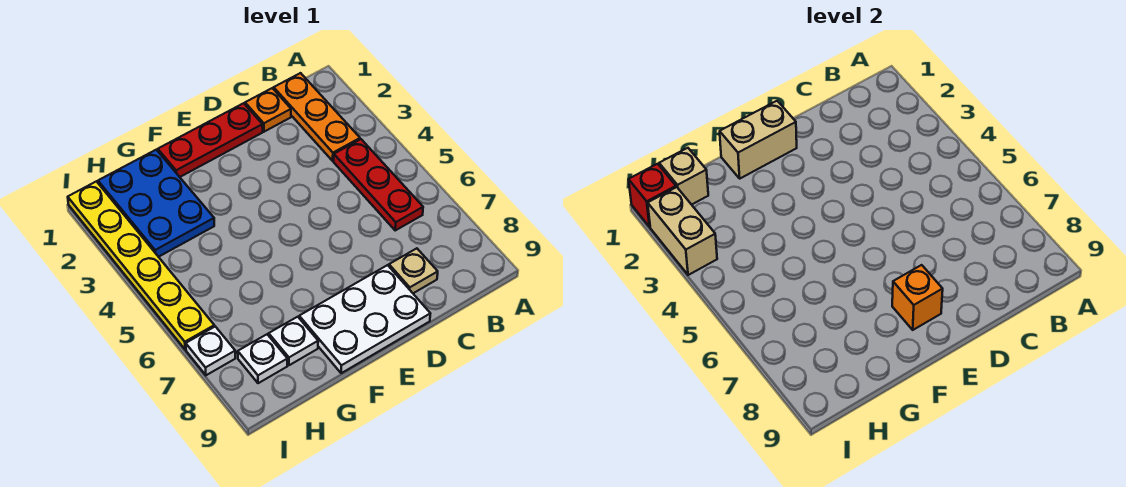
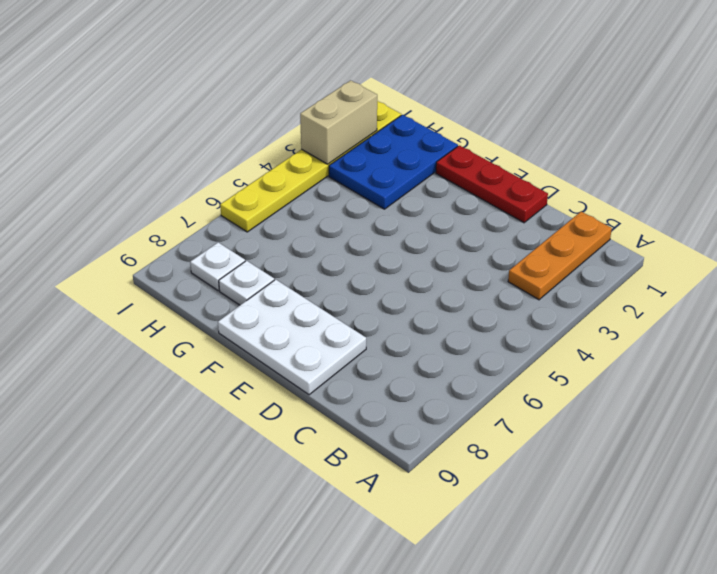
none -> red plate B4:B6 level 1
none -> orange plate C1 level 1
none -> tan plate C8 level 1

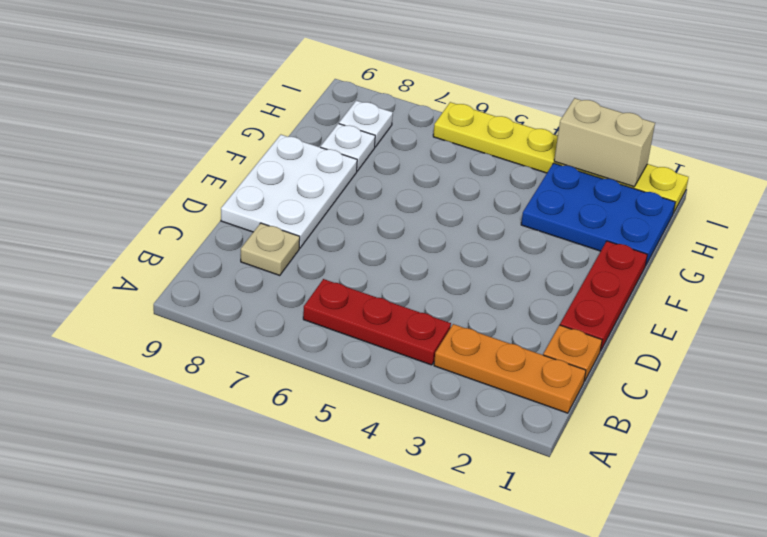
none -> white plate I7 level 1
none -> tan brick E1:F1 level 2
none -> orange brick E8 level 2

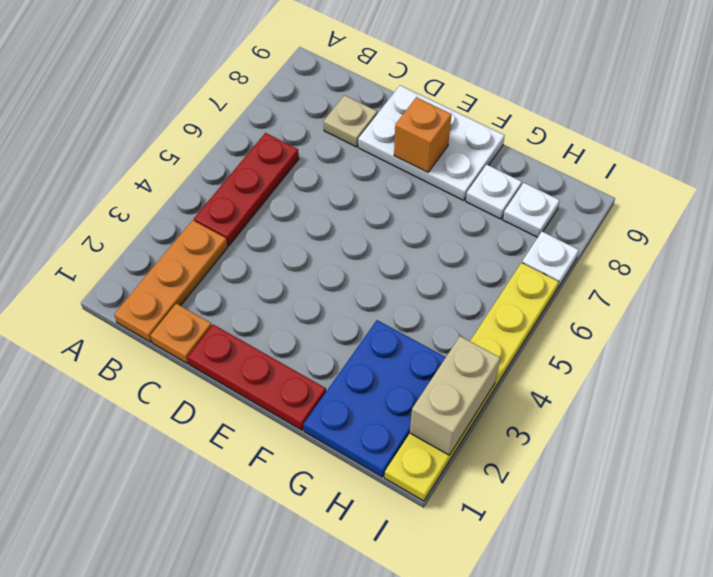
none -> tan brick E1:F1 level 2
none -> tan brick H1 level 2
none -> red brick I1 level 2

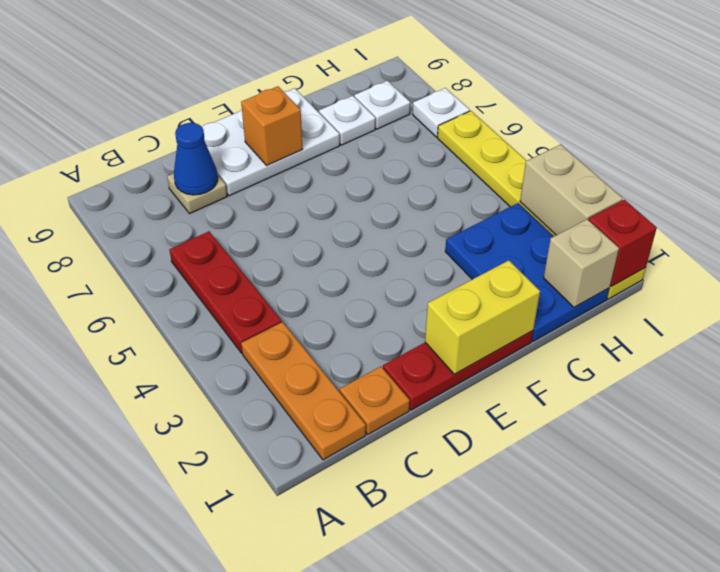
blue cone C8 level 2 -> none
yellow brick E1:F1 level 2 -> tan brick E1:F1 level 2

